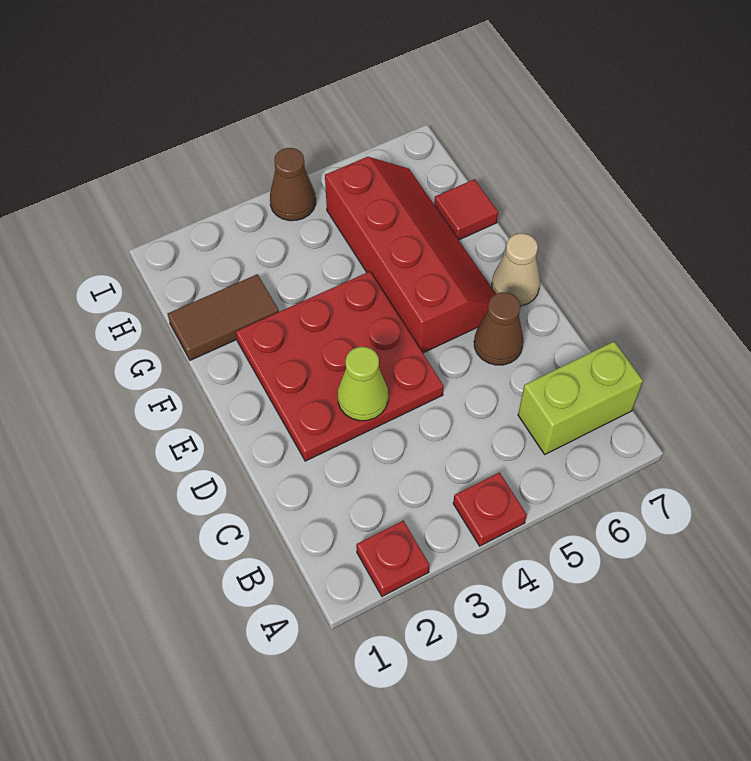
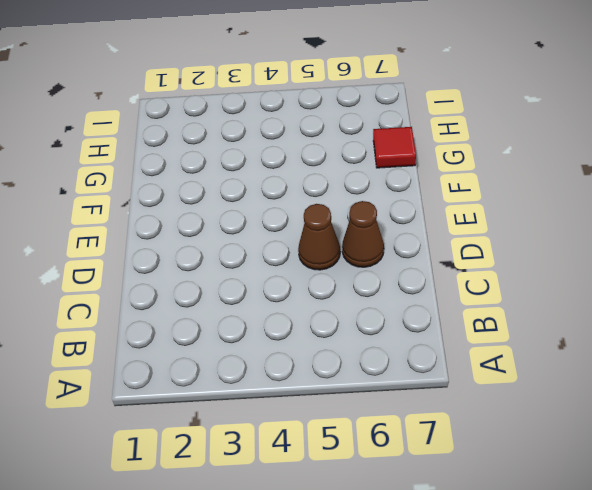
brown cone D5 level 1 -> brown cone I4 level 1
none -> red plate A2 level 1
none -> red plate A4 level 1

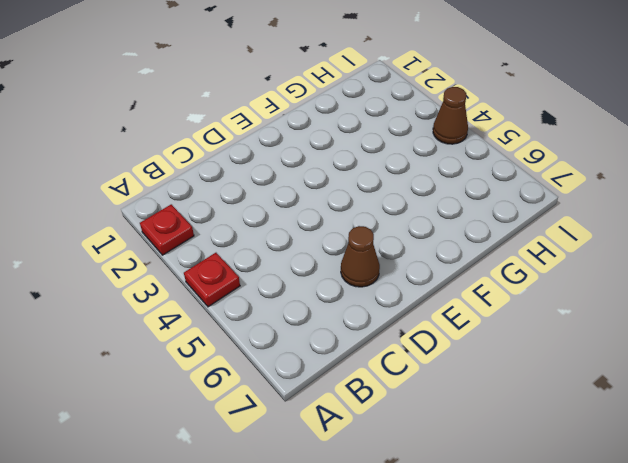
none -> lime brick B6:B7 level 1
none -> red plate D2:F4 level 1

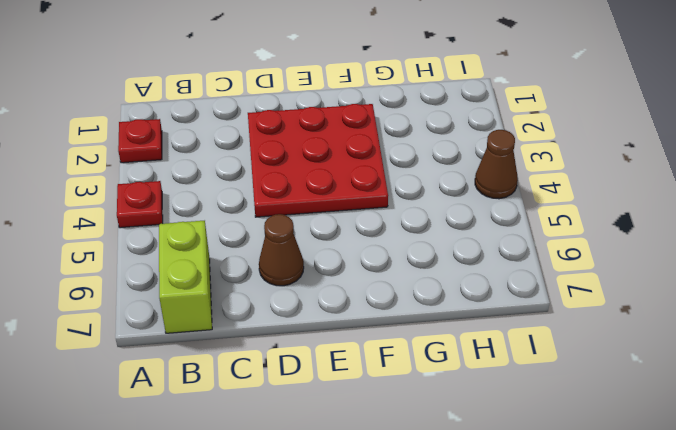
none -> red slope E5:H6 level 1 top 5
none -> tan cone E7 level 1

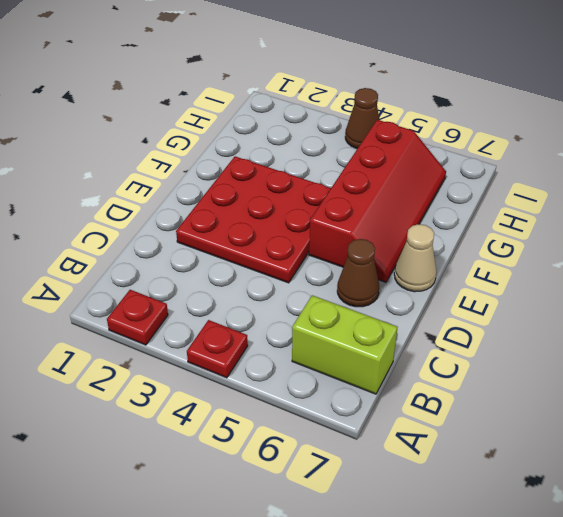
none -> brown tile G1:G2 level 1
none -> red tile G7 level 1

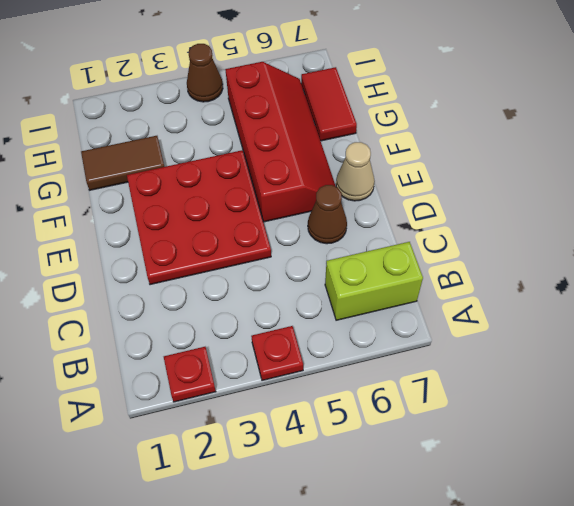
red tile G7:H7 level 1 -> red tile G7 level 1
none -> lime cone D3 level 2

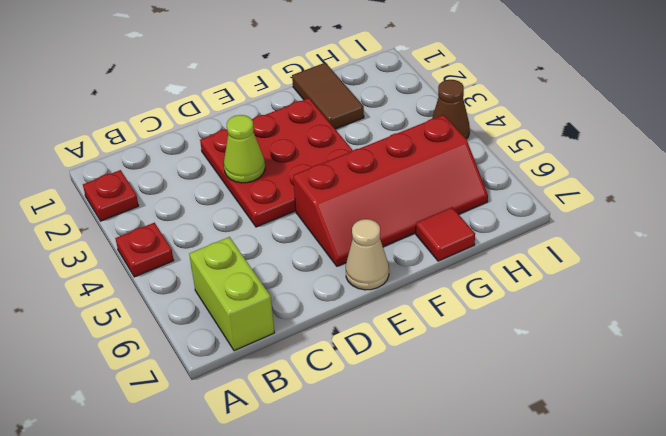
none -> brown cone D6 level 1

